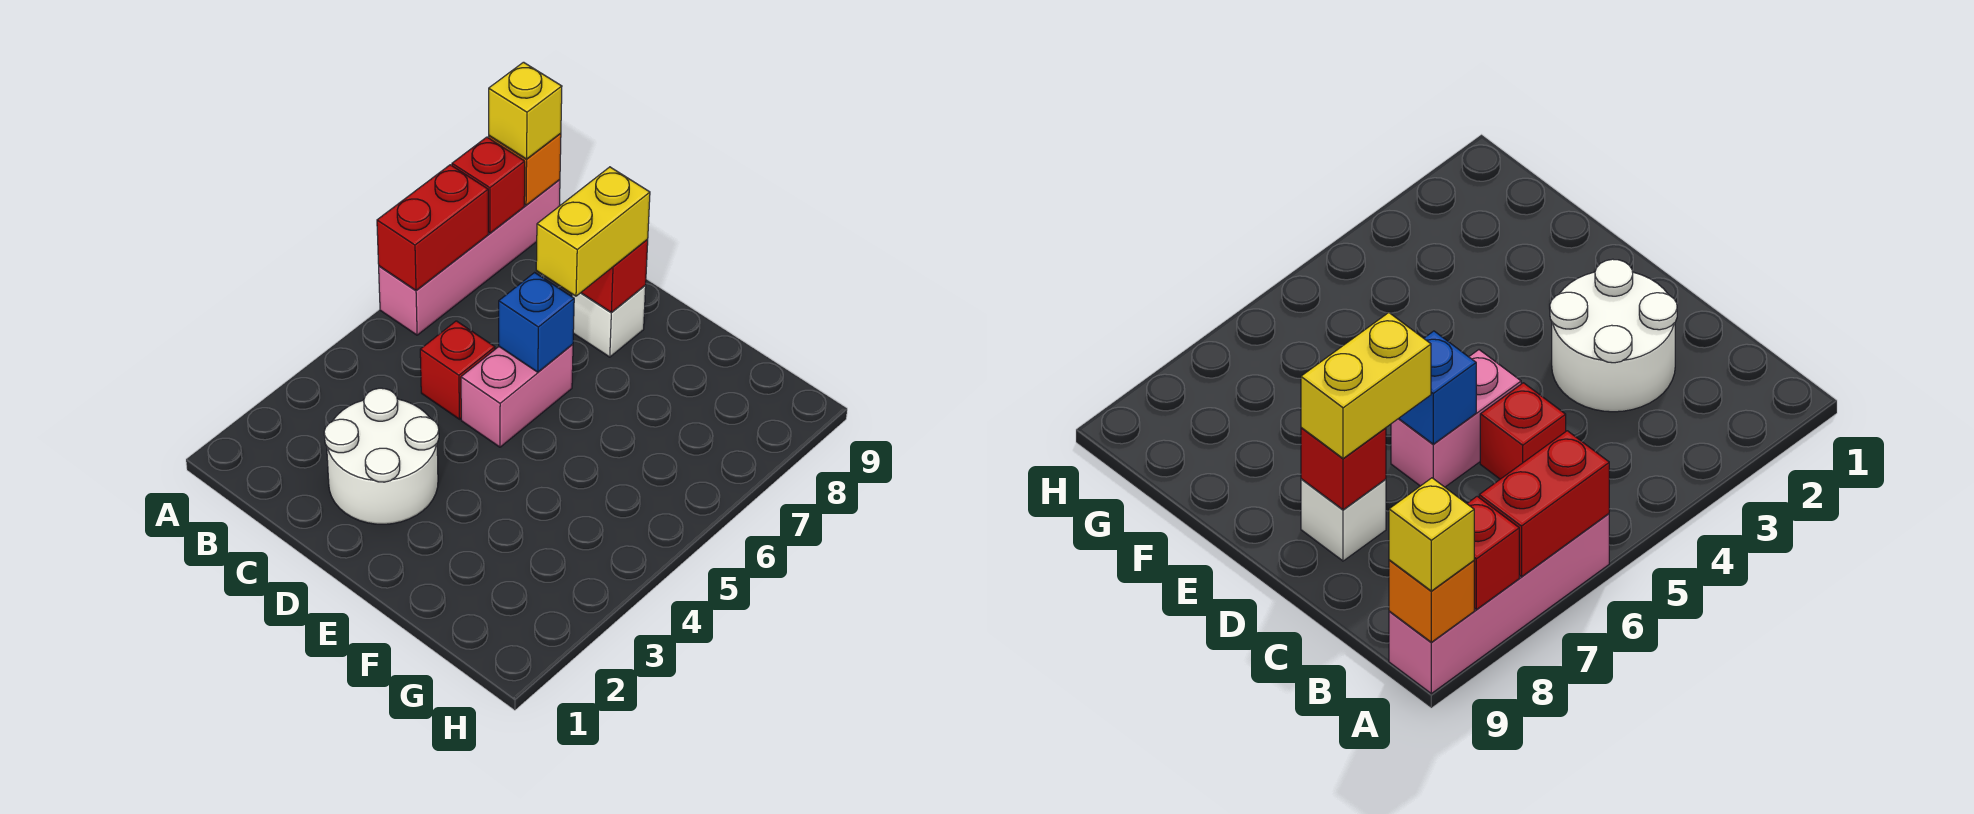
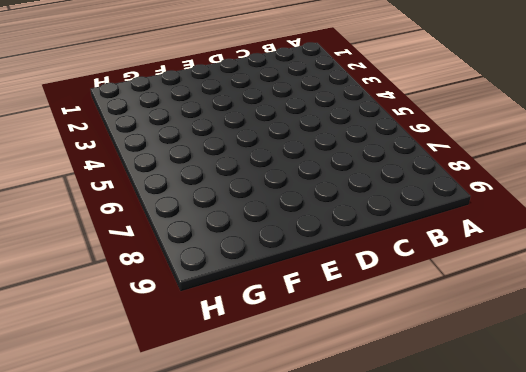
none -> pink brick A6:A9 level 1
none -> white round brick C2:D3 level 1
none -> red brick C5 level 1

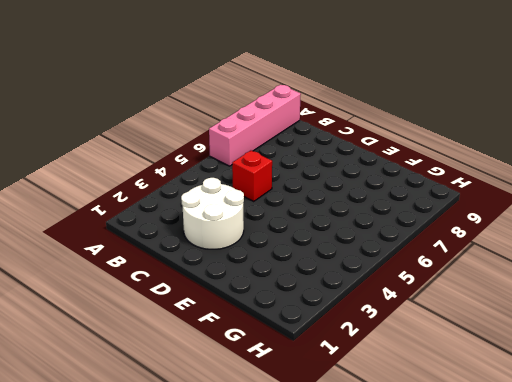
none -> pink brick D5:D6 level 1
none -> white brick D8 level 1
none -> red brick A6:A7 level 2

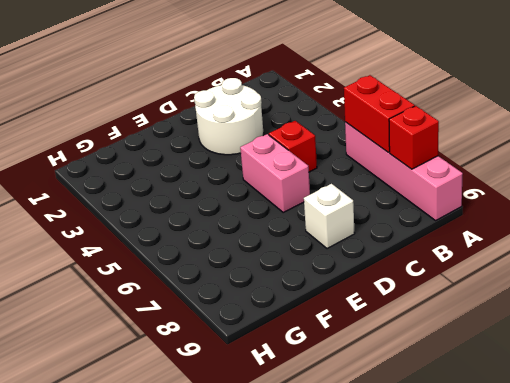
none -> orange brick A9 level 2
none -> blue brick D6 level 2
none -> red brick D8 level 2

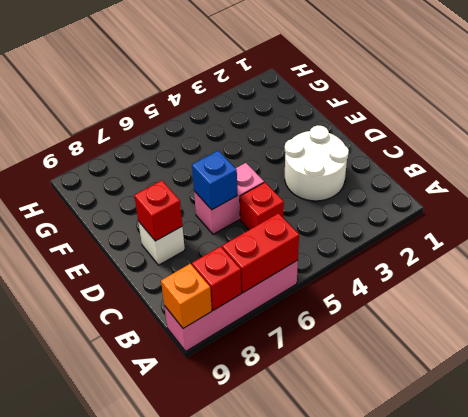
none -> yellow brick A9 level 3
none -> yellow brick D7:D8 level 3

